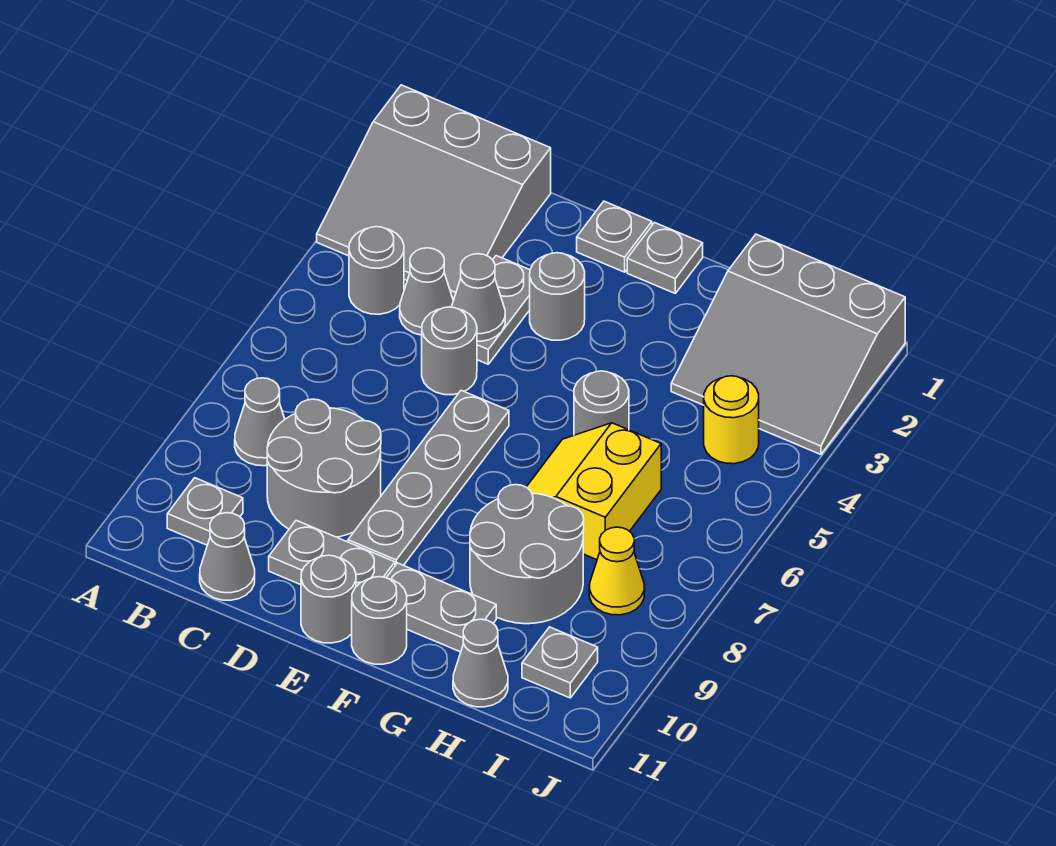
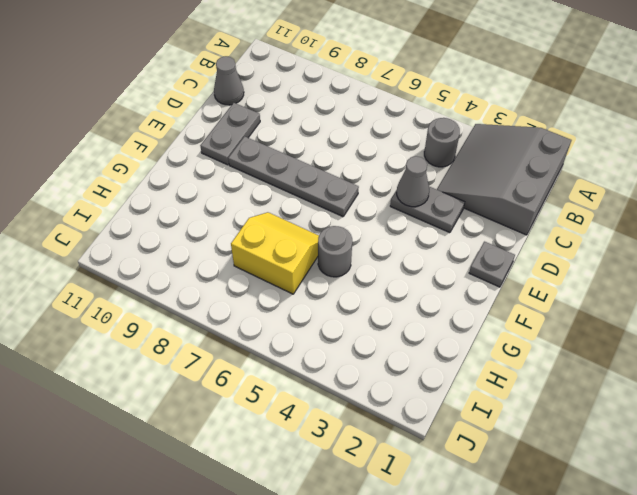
none -> grey cone B8 level 1
none -> grey plate B10 level 1
none -> grey cone C4 level 1

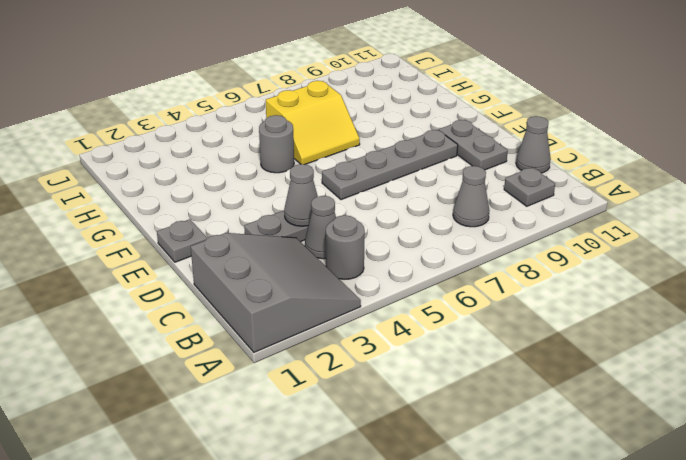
none -> grey round brick C8:D9 level 1
none -> grey round brick D5 level 1
none -> grey round brick E3 level 1

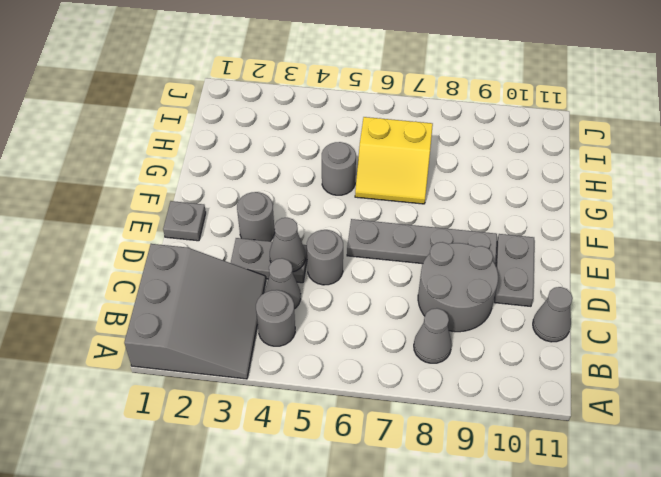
none -> grey plate B10 level 1
none -> grey round brick E11 level 1
none -> grey plate F1 level 1

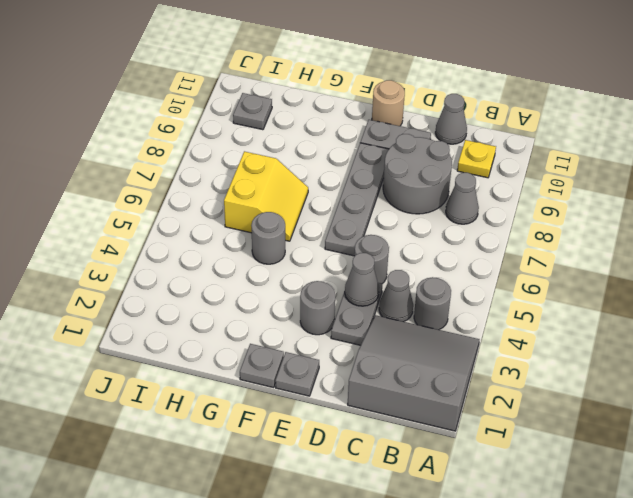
yellow plate B10 level 1 -> grey plate B10 level 1
tan round brick E11 level 1 -> grey round brick E11 level 1
none -> grey plate F10:G10 level 1
none -> grey round brick F11 level 1
none -> grey round brick G8:H9 level 1

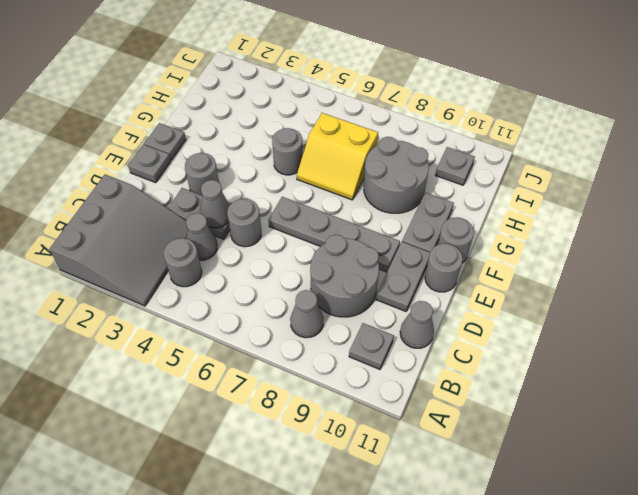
none -> grey slope H1:J3 level 1 top 1
none -> grey cone H11 level 1
none -> yellow round brick I4 level 1

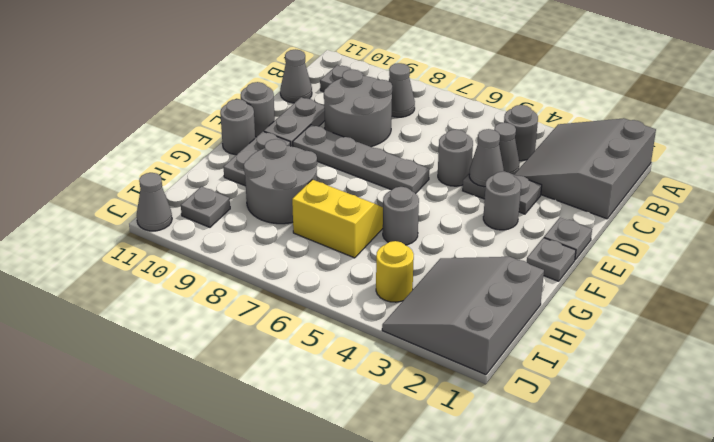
grey cone J11 level 1 -> grey cone H11 level 1
none -> yellow cone I8 level 1

